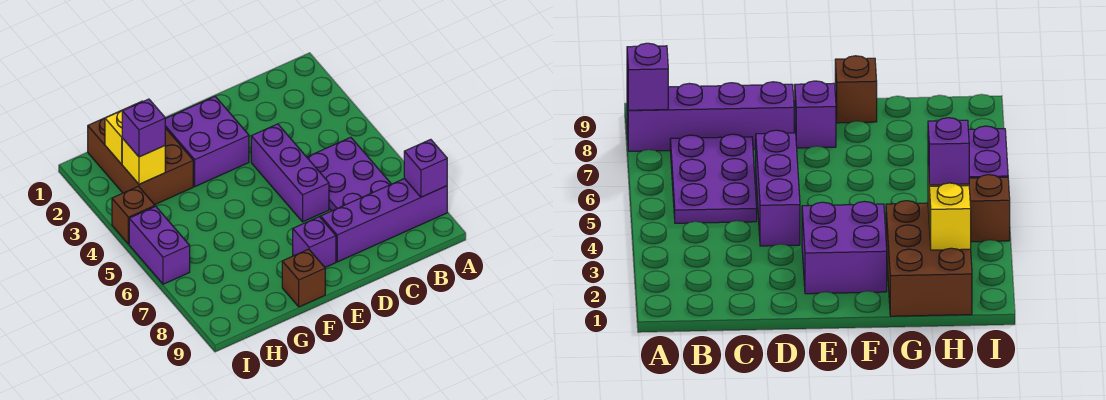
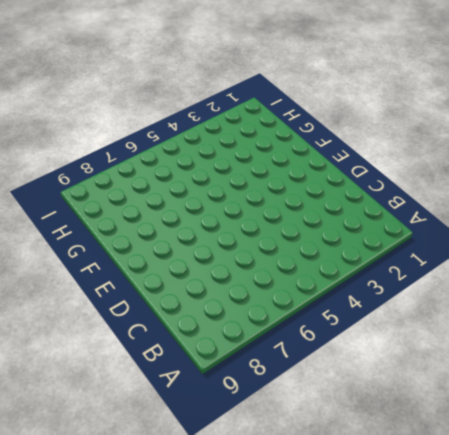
none -> purple brick A8:D8 level 1
none -> purple plate B5:C7 level 1
none -> purple brick D4:D6 level 1

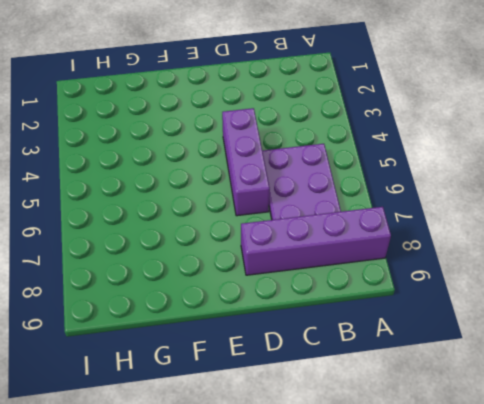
none -> purple brick E2:F3 level 1
none -> purple brick E8 level 1
none -> brown brick F9 level 1

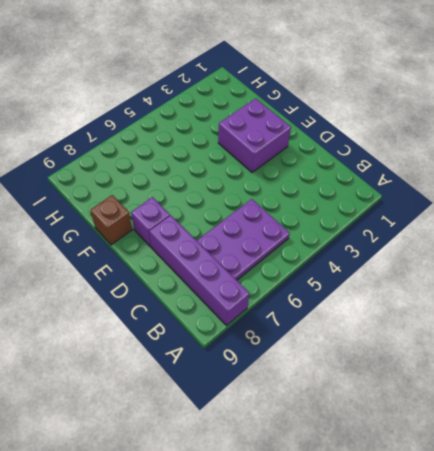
none -> purple brick D4:D6 level 1
none -> brown brick G1:H3 level 1
none -> brown brick I4 level 1

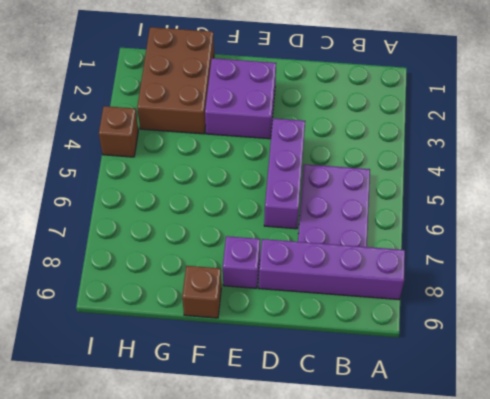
none -> purple brick I5:I6 level 1
none -> purple brick A8 level 2
none -> yellow brick H2 level 2

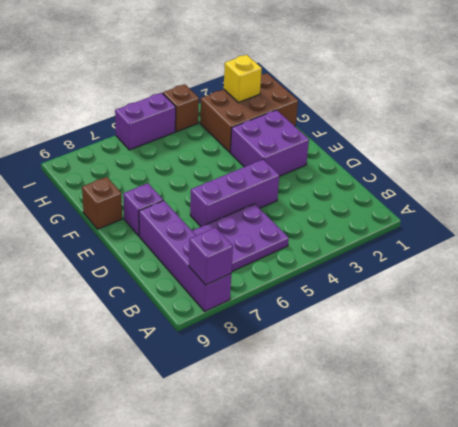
none -> yellow brick H3 level 2
none -> purple brick H3 level 3

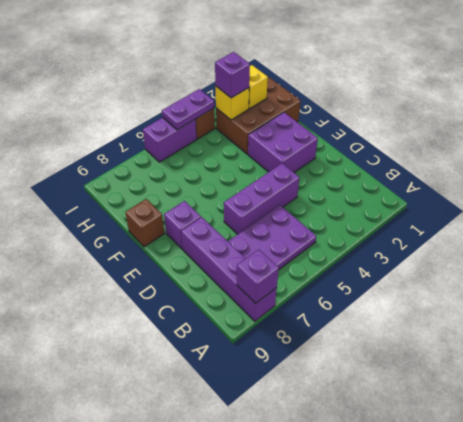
purple plate I4:I5 level 2 -> none

